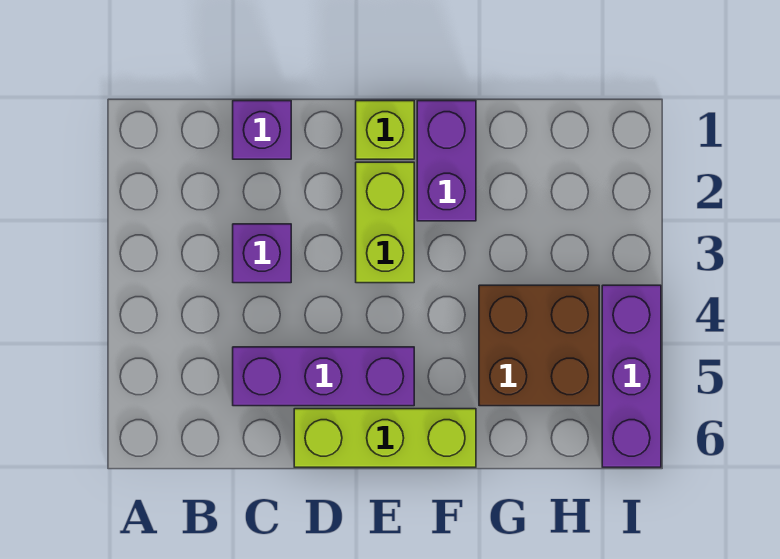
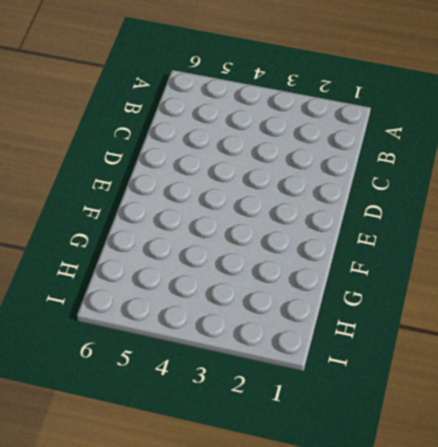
none -> purple brick C1 level 1
none -> purple brick C3 level 1

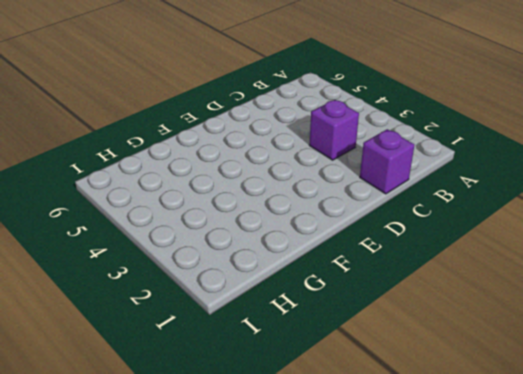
none -> purple brick C5:E5 level 1
none -> lime brick D6:F6 level 1

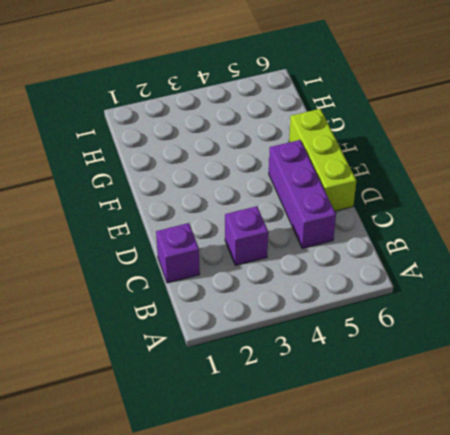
none -> lime brick E1 level 1
none -> lime brick E2:E3 level 1

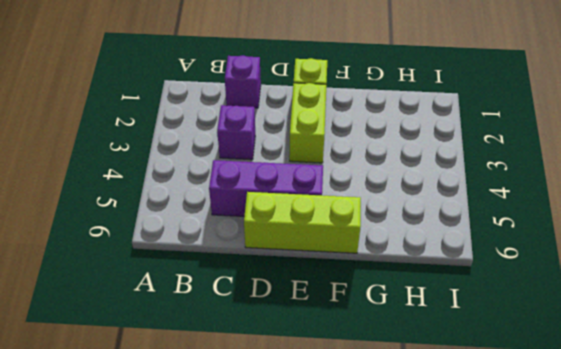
none -> purple brick F1:F2 level 1
none -> brown brick G4:H5 level 1

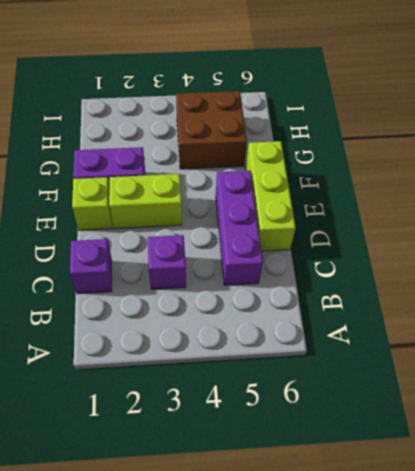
none -> purple brick I4:I6 level 1

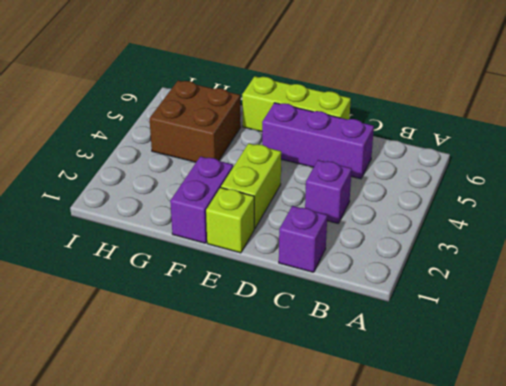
none -> purple brick I4:I6 level 1

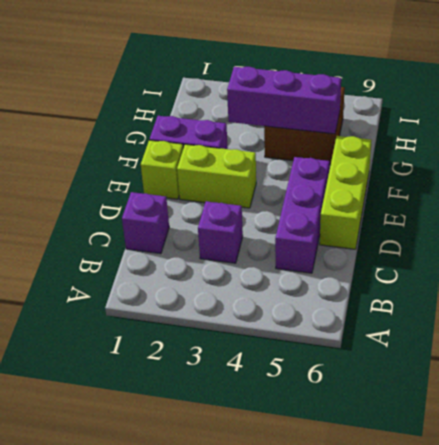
purple brick G3:G5 level 2 -> purple brick I4:I6 level 1

